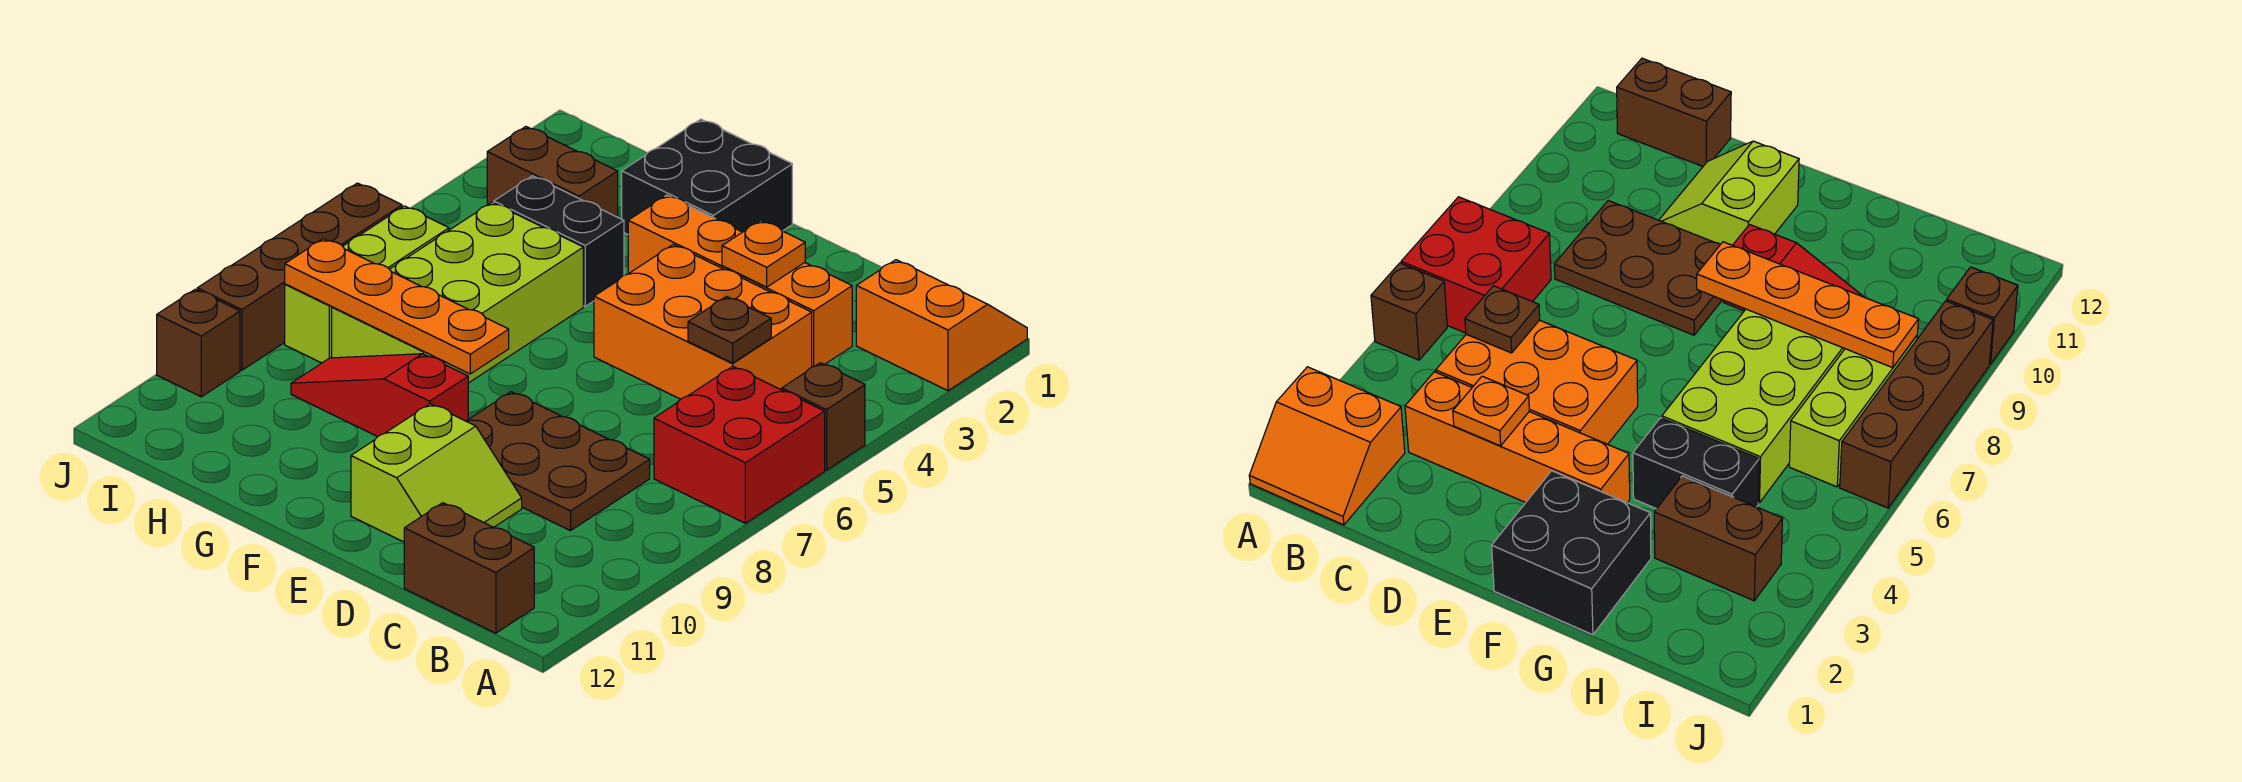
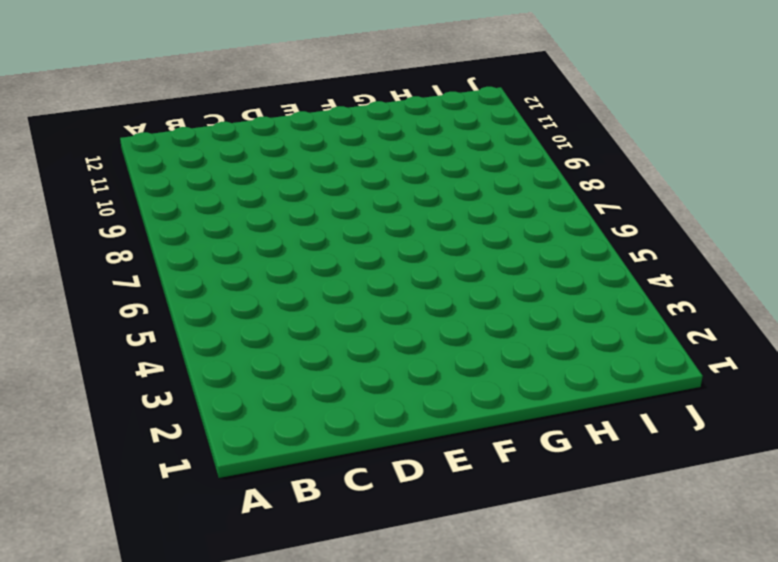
none -> orange slope A1:B2 level 1 top 2
none -> brown brick A5 level 1
none -> red brick A6:B7 level 1

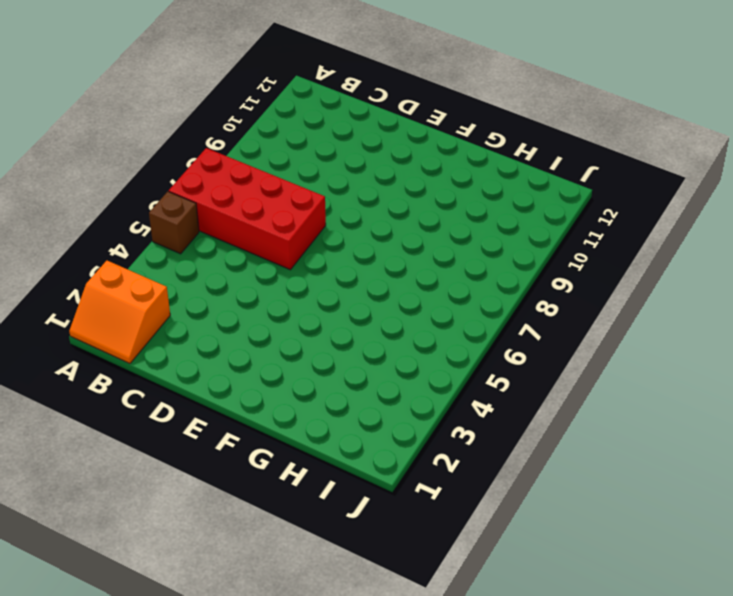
red brick A6:D7 level 1 -> red brick A6:B7 level 1
none -> brown brick B12:C12 level 1
none -> orange brick C3:F3 level 1
none -> orange brick C4:E5 level 1

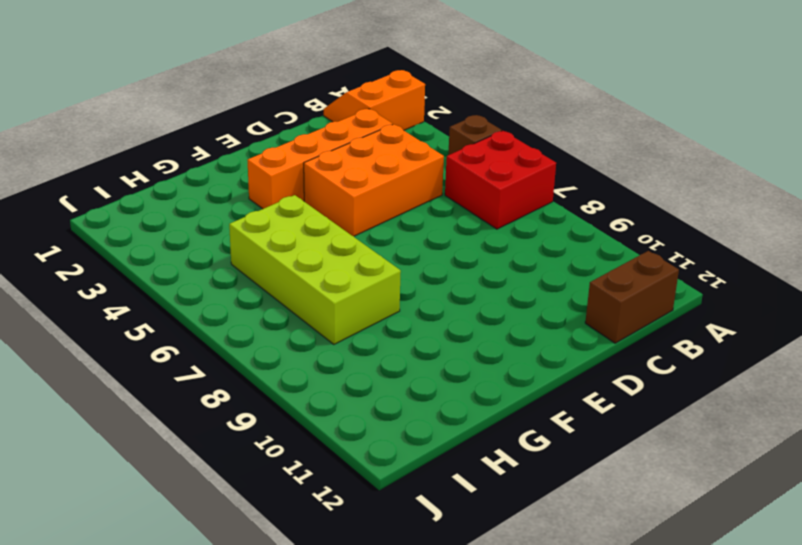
none -> brown plate C8:E9 level 1
none -> lime slope D10:E11 level 1 top E
none -> black brick F1:G2 level 1

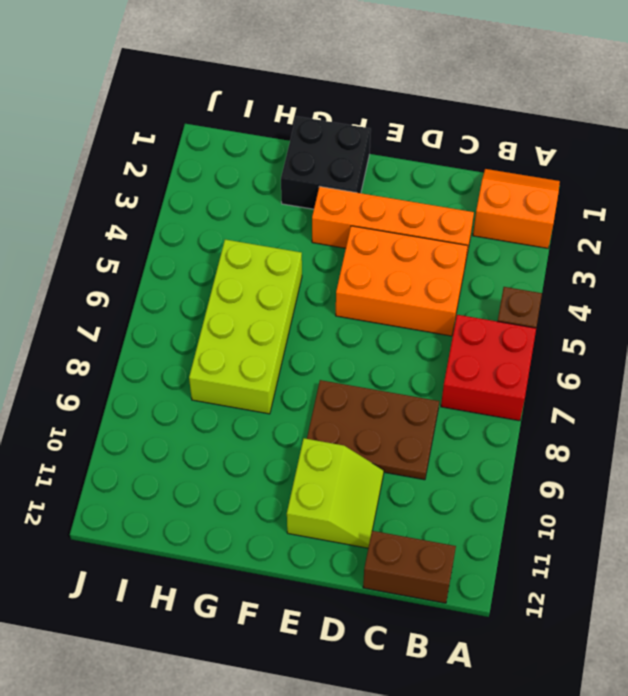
none -> red slope F9:H9 level 1 top F
none -> black brick G4:H4 level 1
none -> brown brick H3:I3 level 1

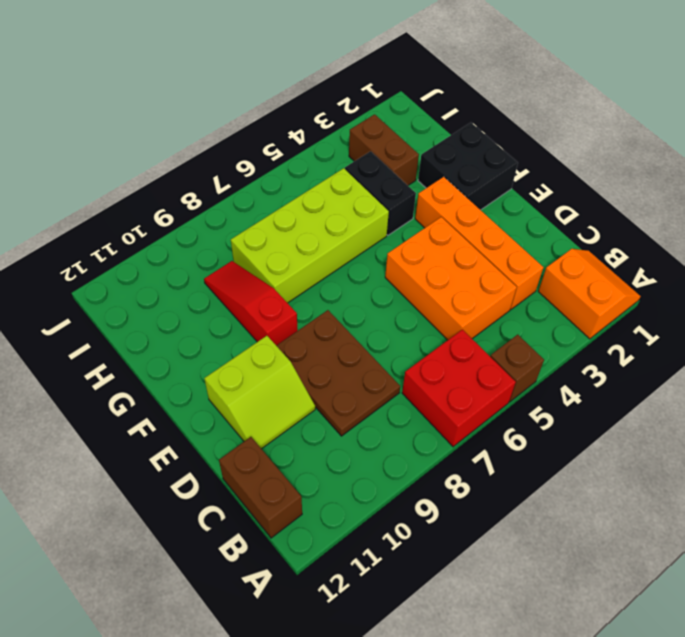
none -> lime brick I6:I8 level 1
none -> brown brick J6:J9 level 1
none -> brown brick J10 level 1

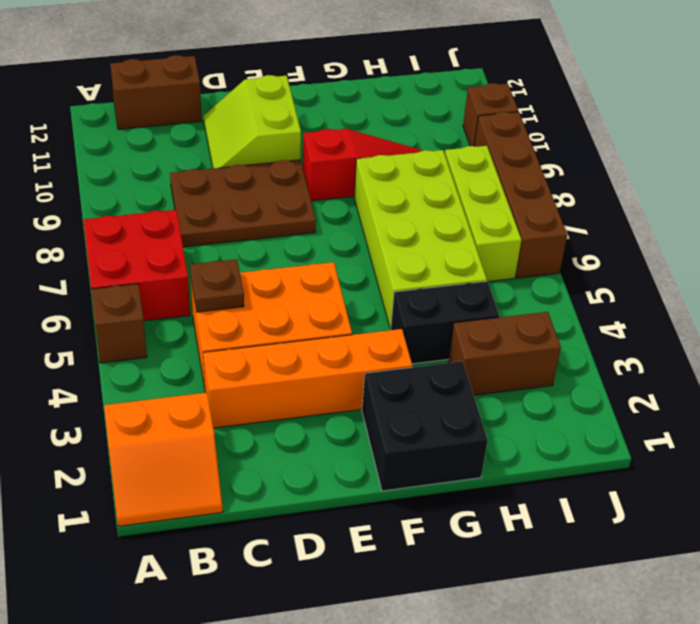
none -> orange plate D3 level 2
none -> orange plate F8:I8 level 2

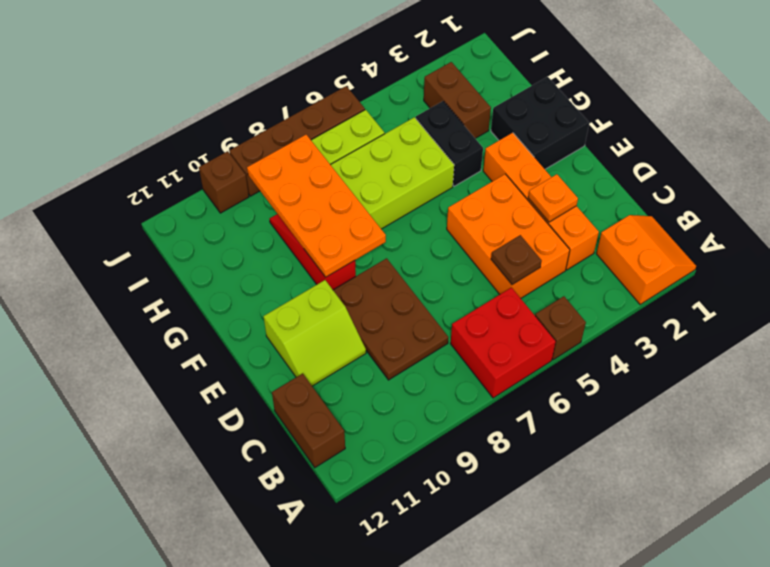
orange plate F8:I9 level 2 -> orange plate F8:I8 level 2

